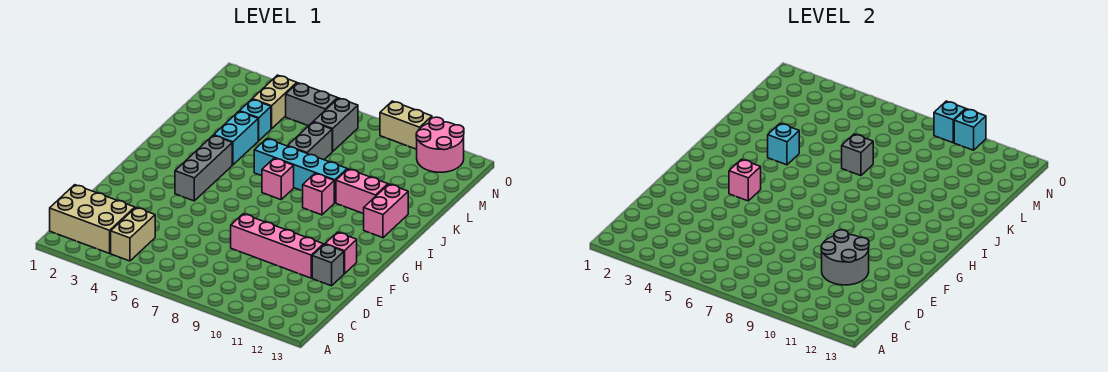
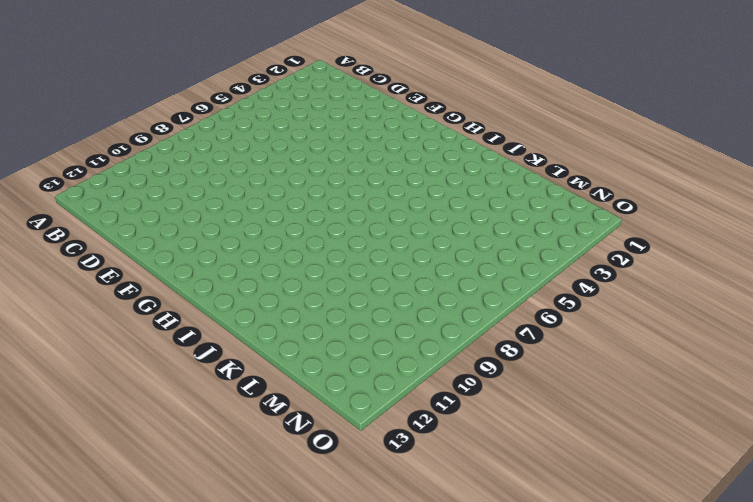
none -> tan brick B1:C3 level 1
none -> tan brick B4:C4 level 1
none -> pink brick E8:E11 level 1

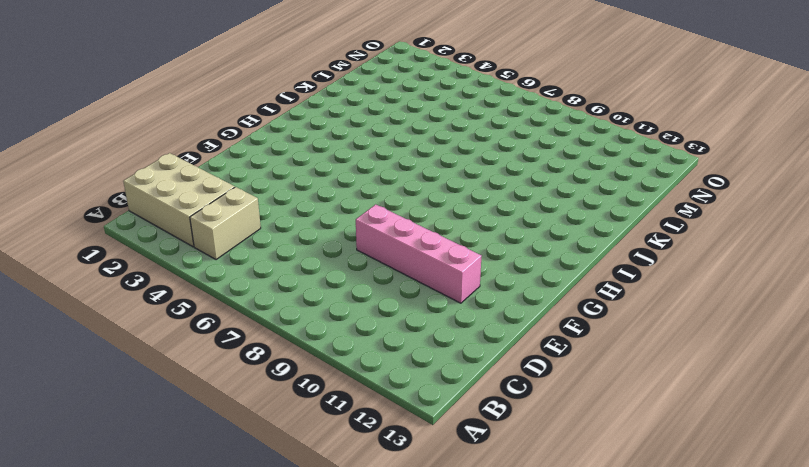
none -> grey brick E12 level 1
none -> pink brick F12 level 1
none -> grey brick G4:I4 level 1

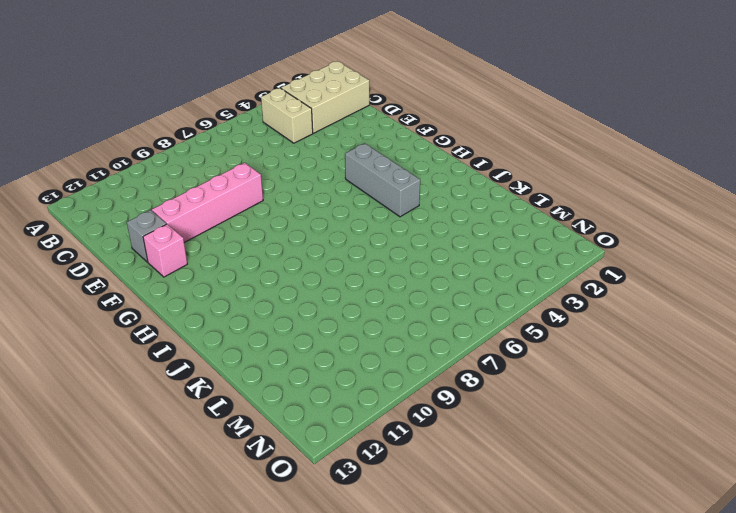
none -> pink brick I7 level 1
none -> pink brick I9 level 1
none -> pink brick I12:J12 level 1

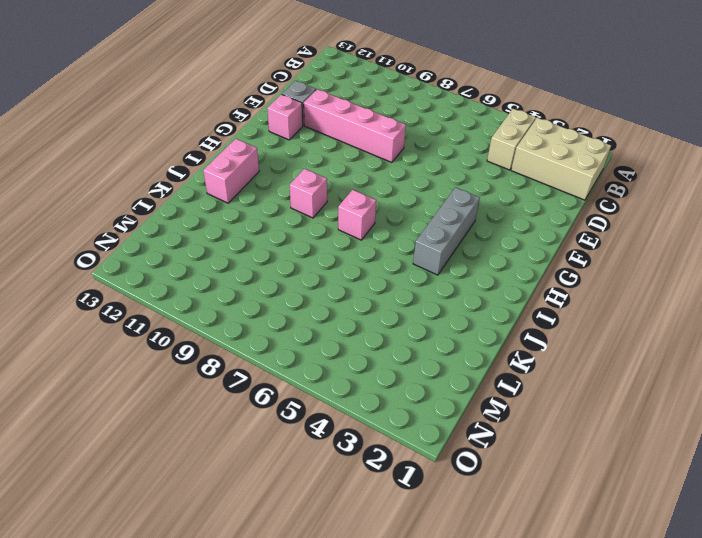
none -> cyan brick J4:K4 level 1
none -> cyan brick J6:J9 level 1
none -> pink brick J10:J11 level 1

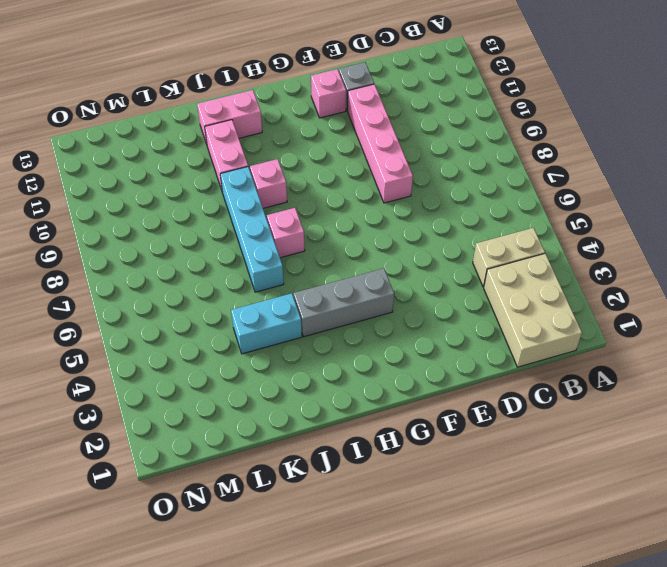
none -> grey brick K7:L7 level 1
none -> cyan brick L4 level 1
none -> tan brick M4:N4 level 1

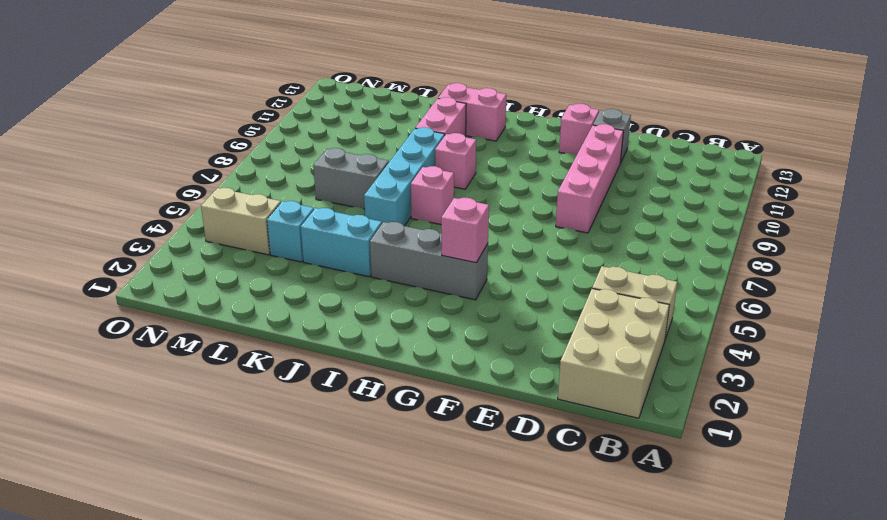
none -> grey brick M7:N7 level 1
none -> grey brick N5:N6 level 1
none -> pink round brick N11:O12 level 1

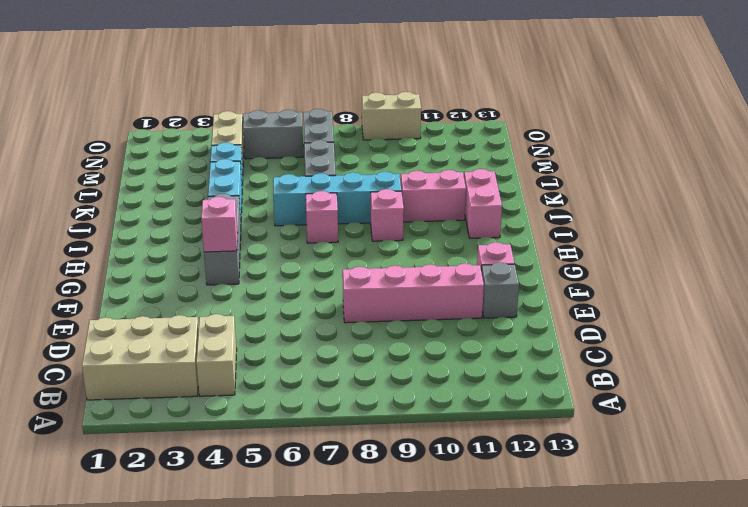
none -> pink round brick N11:O12 level 1
none -> grey round brick D10:E11 level 2
none -> cyan brick J4 level 2

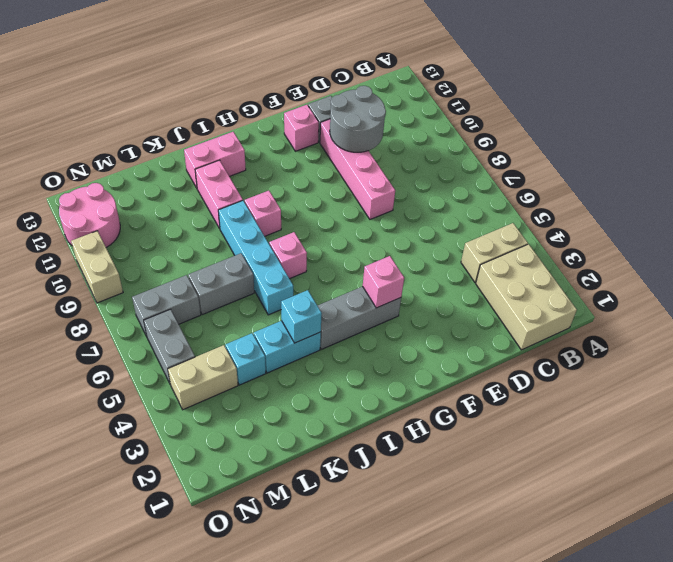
none -> grey brick K7 level 2
none -> cyan brick O9 level 2
none -> cyan brick O10 level 2

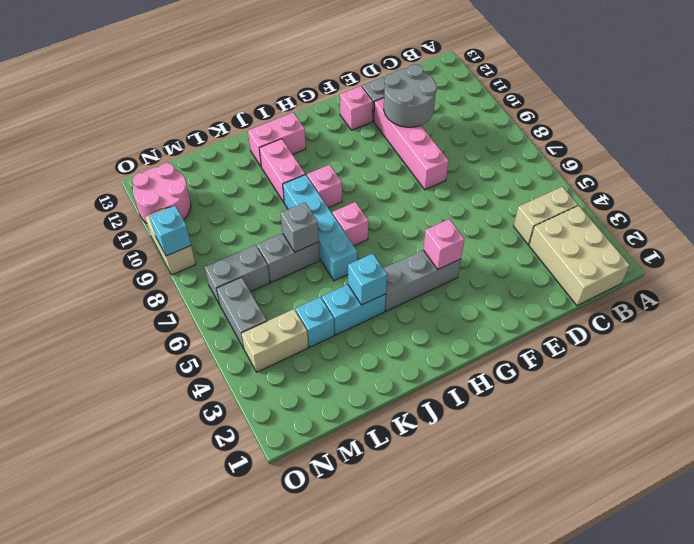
none -> cyan brick O10 level 2

